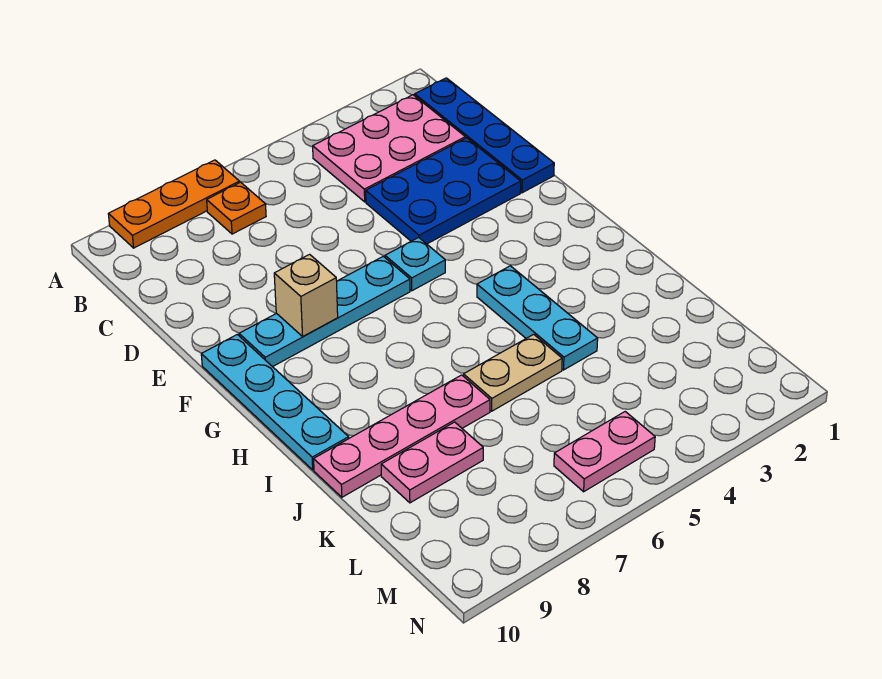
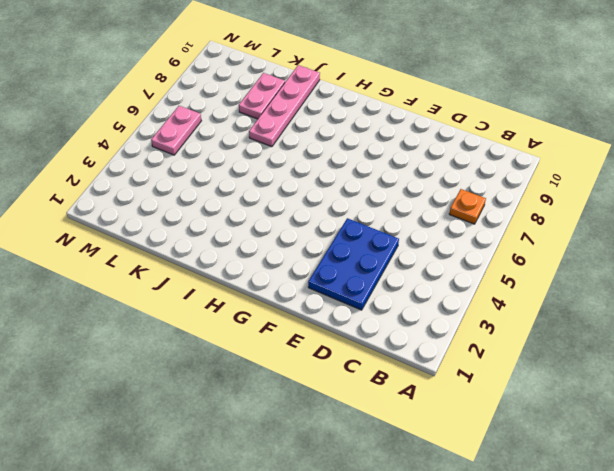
none -> orange plate A7:A9 level 1
none -> blue plate B1:E1 level 1
none -> pink plate B2:C4 level 1

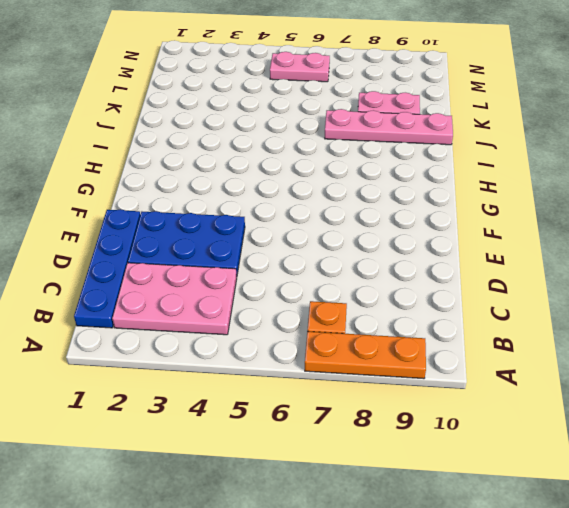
none -> cyan plate F5 level 1
none -> cyan plate F6:F9 level 1
none -> cyan plate F10:I10 level 1

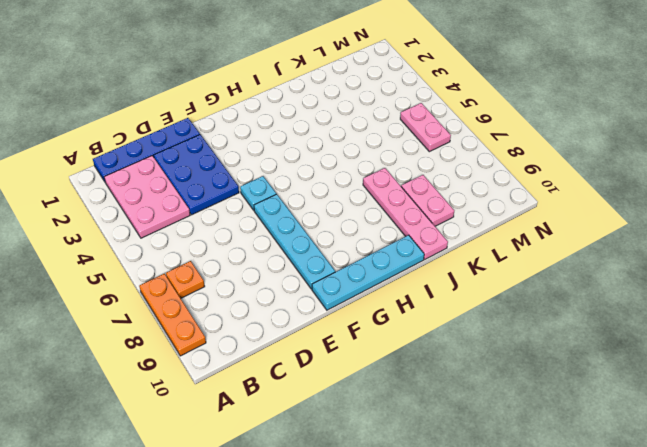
none -> cyan plate H4:J4 level 1
none -> tan plate J5:J6 level 1
none -> tan brick F8 level 2

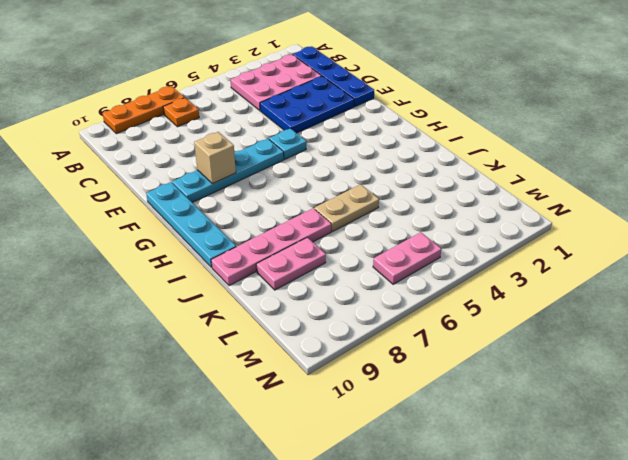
none -> cyan plate H4:J4 level 1

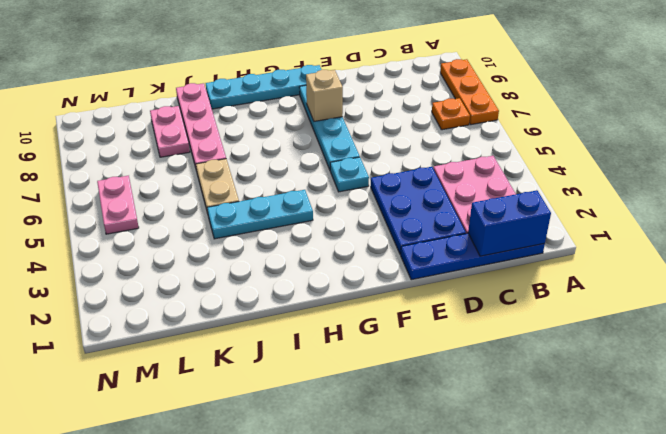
blue brick B1:C1 level 2 -> none

